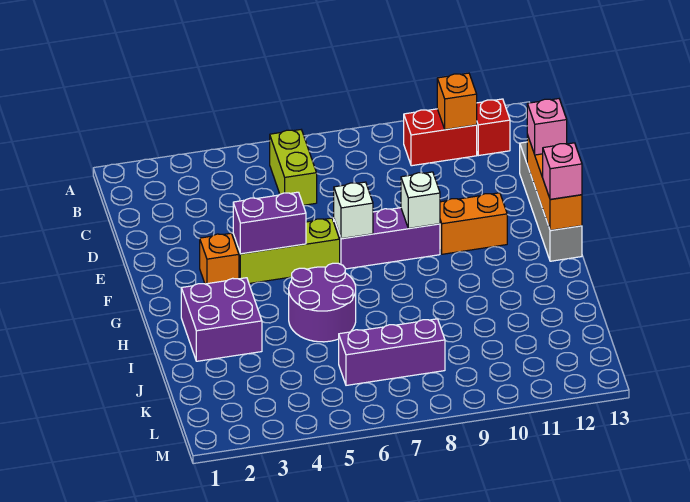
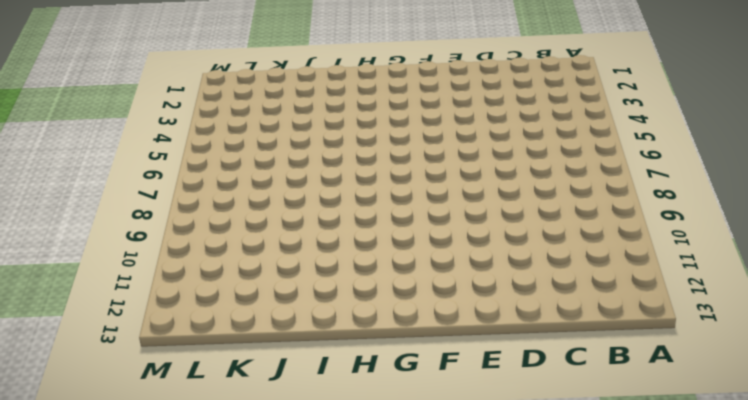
none -> lime brick B6:C6 level 1
none -> red brick B10:B11 level 1
none -> red brick B12 level 1

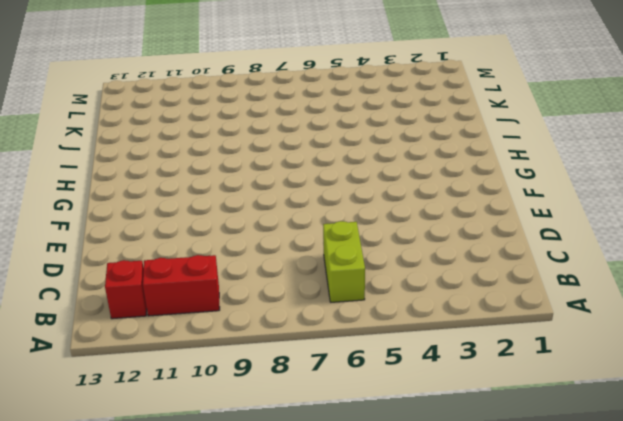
none -> grey brick D13:G13 level 1
none -> orange brick F3 level 1
none -> lime brick F4:F6 level 1

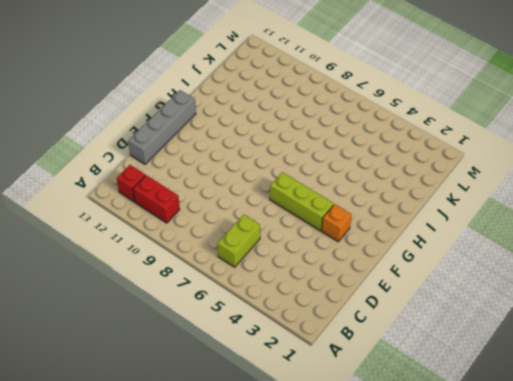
none -> purple brick F7:F9 level 1
none -> orange brick F10:F11 level 1
none -> purple brick H2:I3 level 1

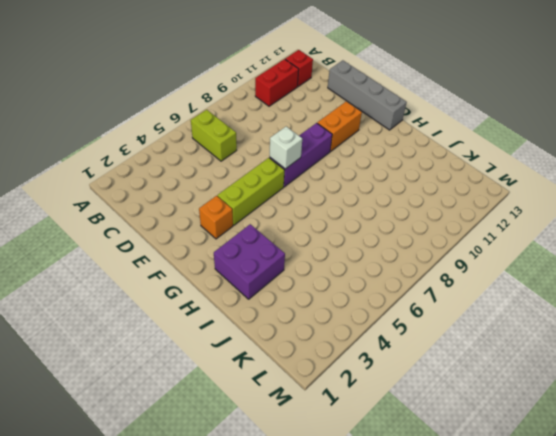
none -> purple round brick H5:I6 level 1
none -> purple brick K6:K8 level 1
none -> orange brick B11 level 2

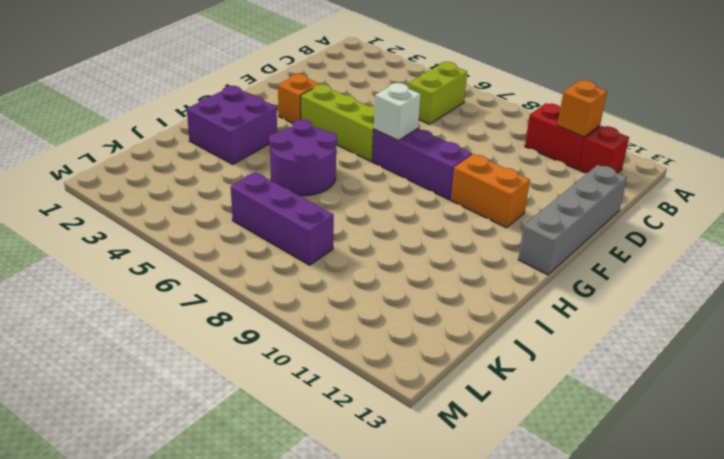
none -> orange brick E13:G13 level 2
none -> purple brick F4:F5 level 2
none -> white brick F9 level 2

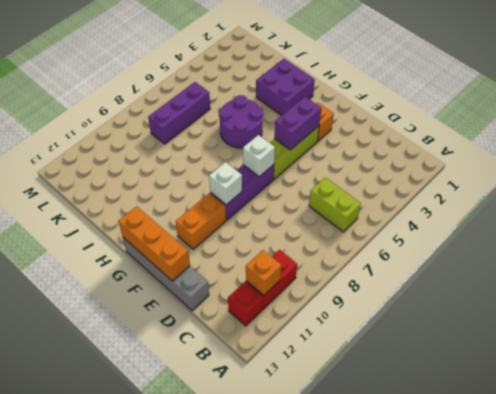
none -> pink brick E13 level 3
none -> pink brick G13 level 3

